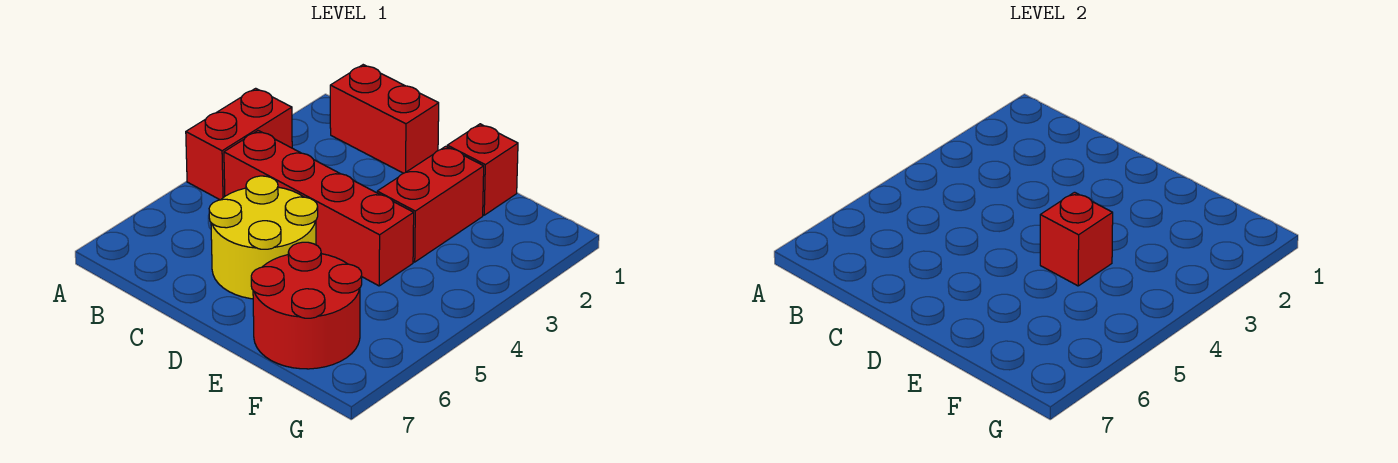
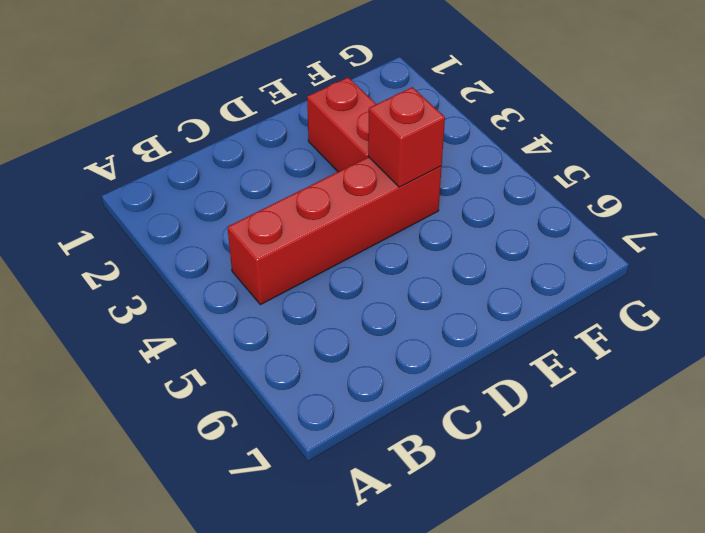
none -> red brick A3:A4 level 1
none -> red brick B1:C1 level 1

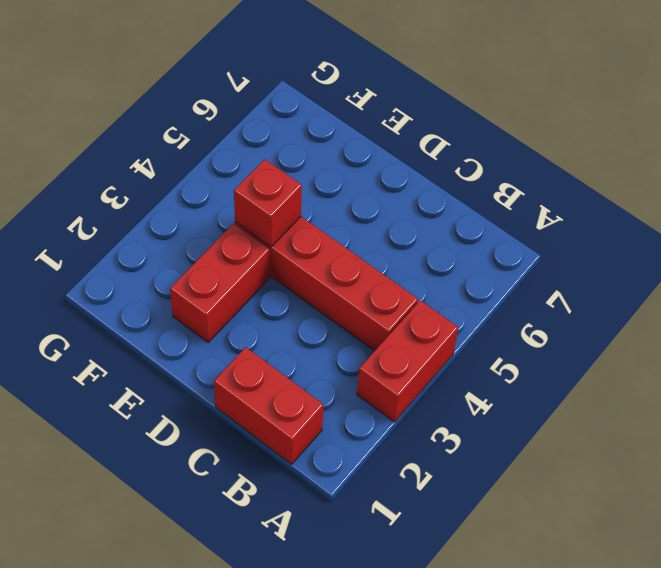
none -> yellow round brick C5:D6 level 1
none -> red brick E1 level 1

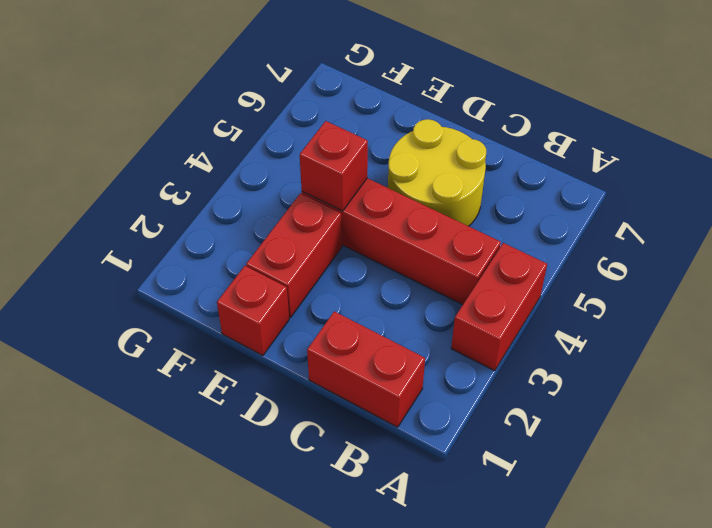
none -> red round brick E6:F7 level 1

